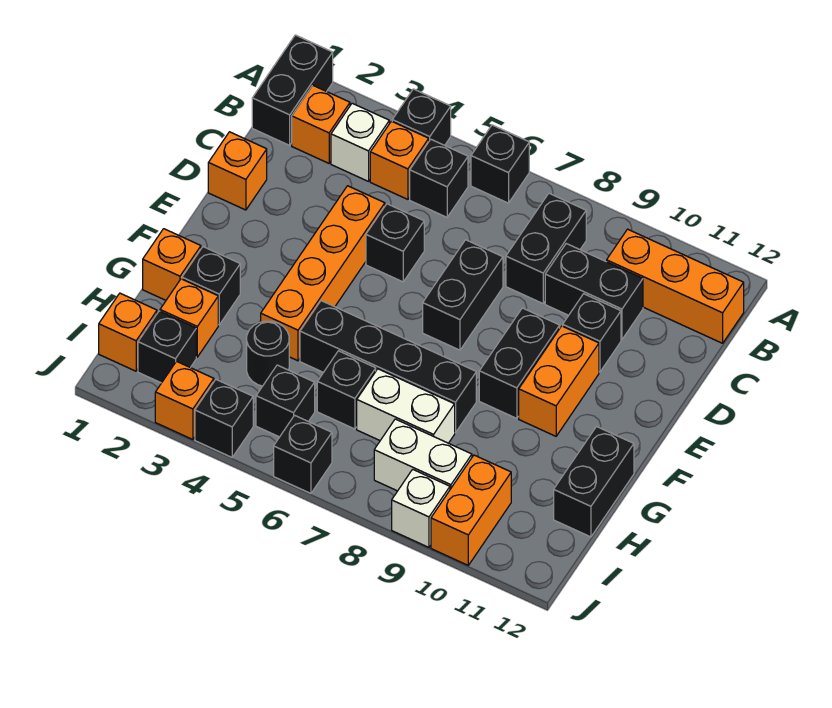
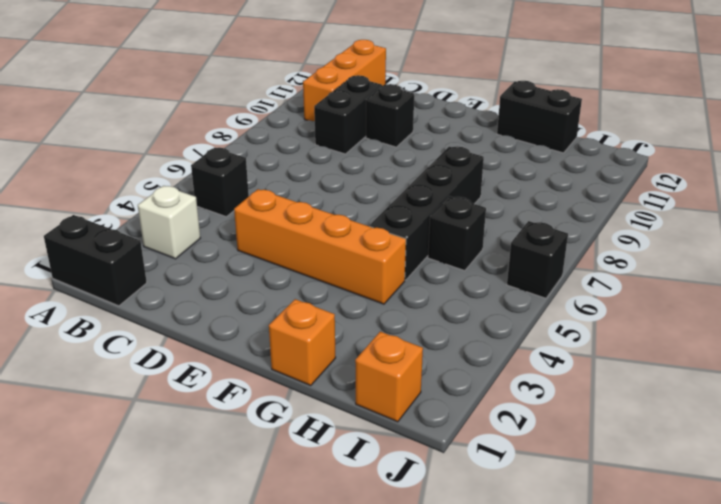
none -> black brick A4 level 1
none -> black brick A6 level 1
none -> orange brick B2 level 1
none -> orange brick B4 level 1

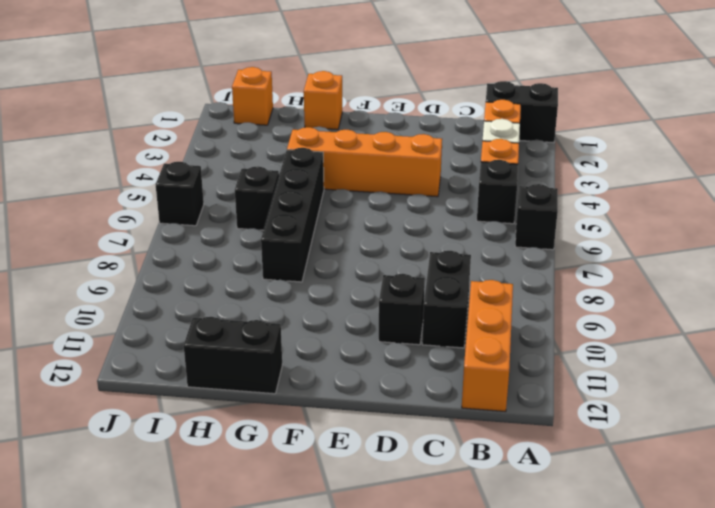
none -> black brick A4 level 1
none -> black brick B8:C8 level 1
none -> orange brick D1 level 1
none -> black brick D5 level 1

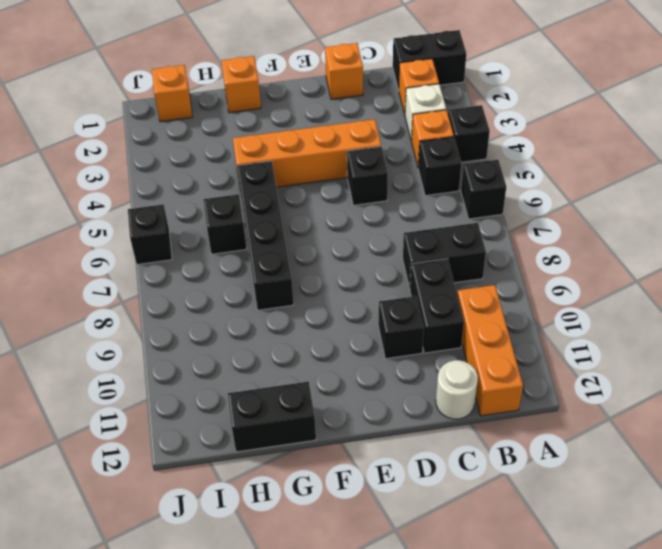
white round brick C12 level 1 -> none
none -> black brick D7:E7 level 1
none -> black brick E9:F9 level 1
none -> orange brick E10:F10 level 1
none -> black brick G2 level 1

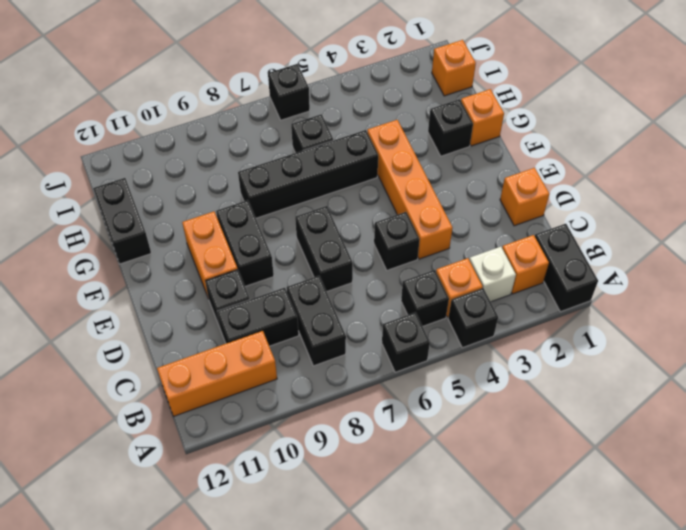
none -> orange brick H2 level 1
none -> black round brick H4 level 1
none -> white brick H7:H8 level 1
none -> black brick I2 level 1

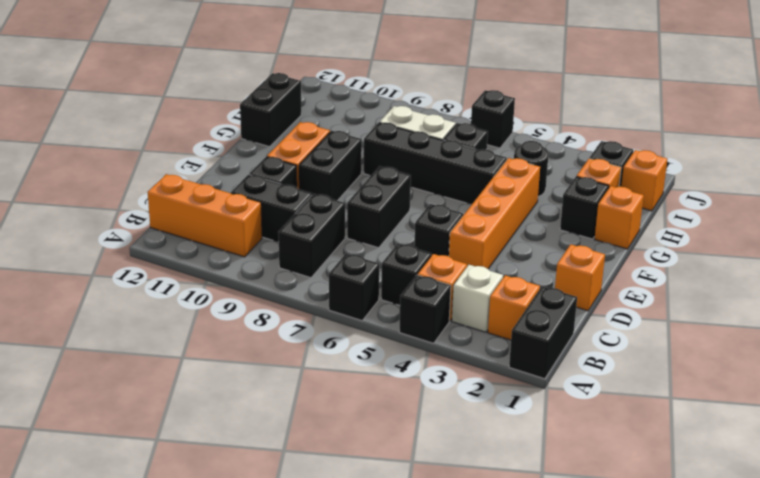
none -> black brick I5 level 1
none -> white brick I8:I9 level 1
none -> orange brick I10:J10 level 1
none -> orange brick J3 level 1

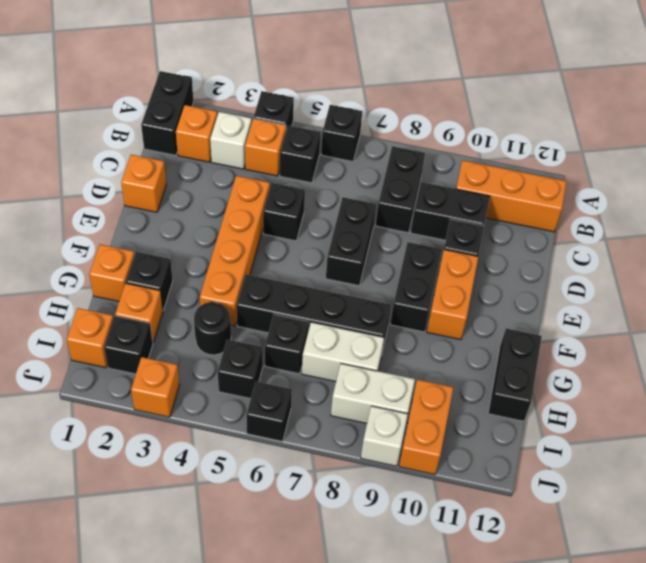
none -> black brick J4 level 1

